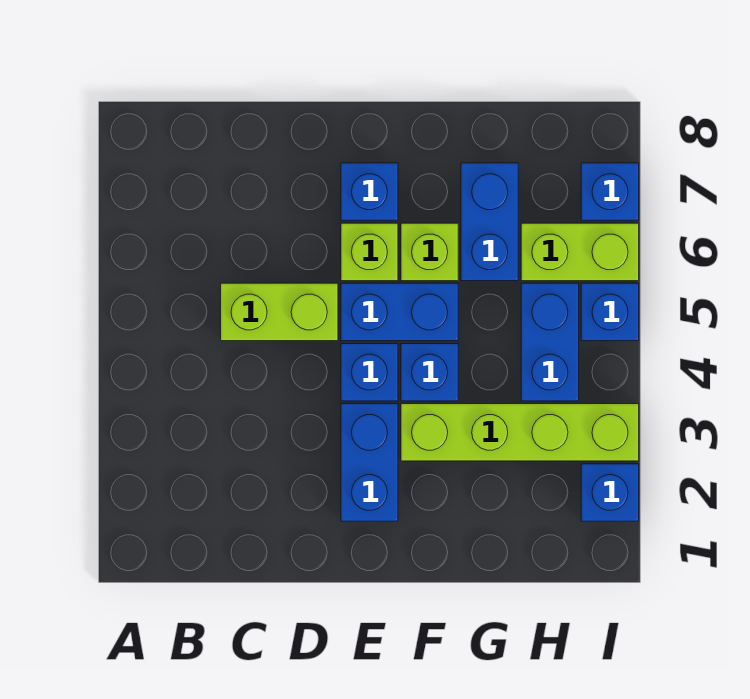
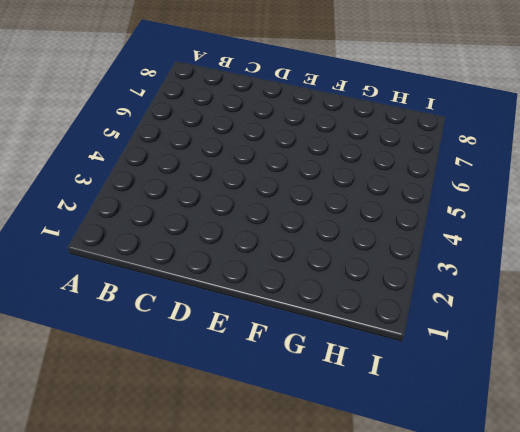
none -> lime brick C5:D5 level 1
none -> blue brick E2:E3 level 1
none -> blue brick E4 level 1

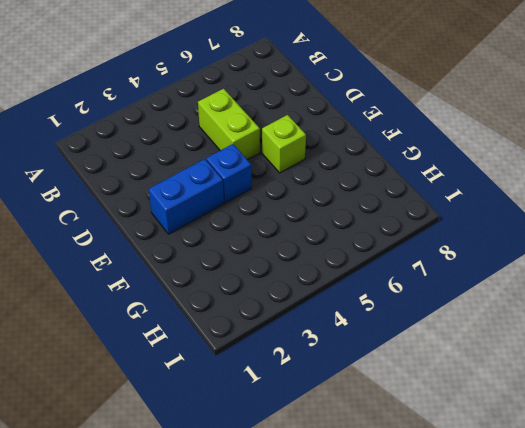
none -> blue brick E5:F5 level 1
none -> blue brick E7 level 1
none -> lime brick F3:I3 level 1

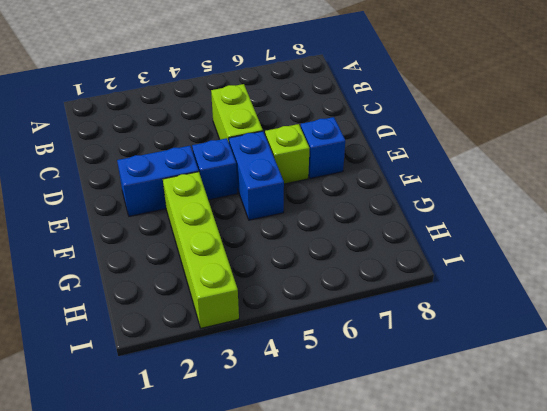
none -> blue brick F4 level 1
none -> lime brick F6 level 1
none -> blue brick G6:G7 level 1

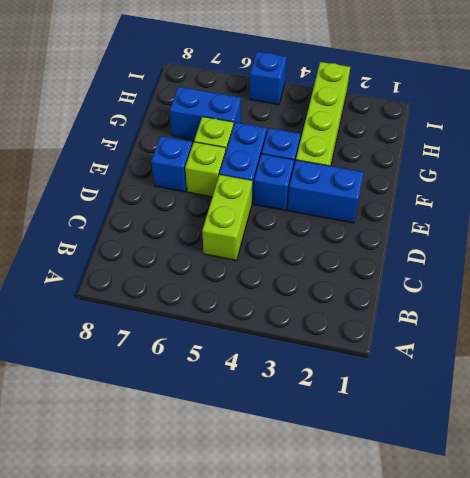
none -> blue brick H4:H5 level 1
none -> lime brick H6:I6 level 1
none -> blue brick I2 level 1

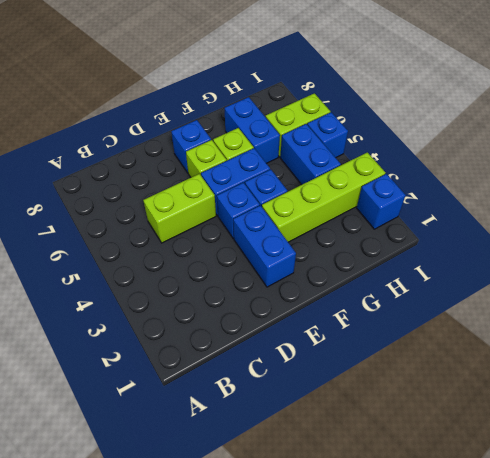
none -> blue brick I7 level 1

